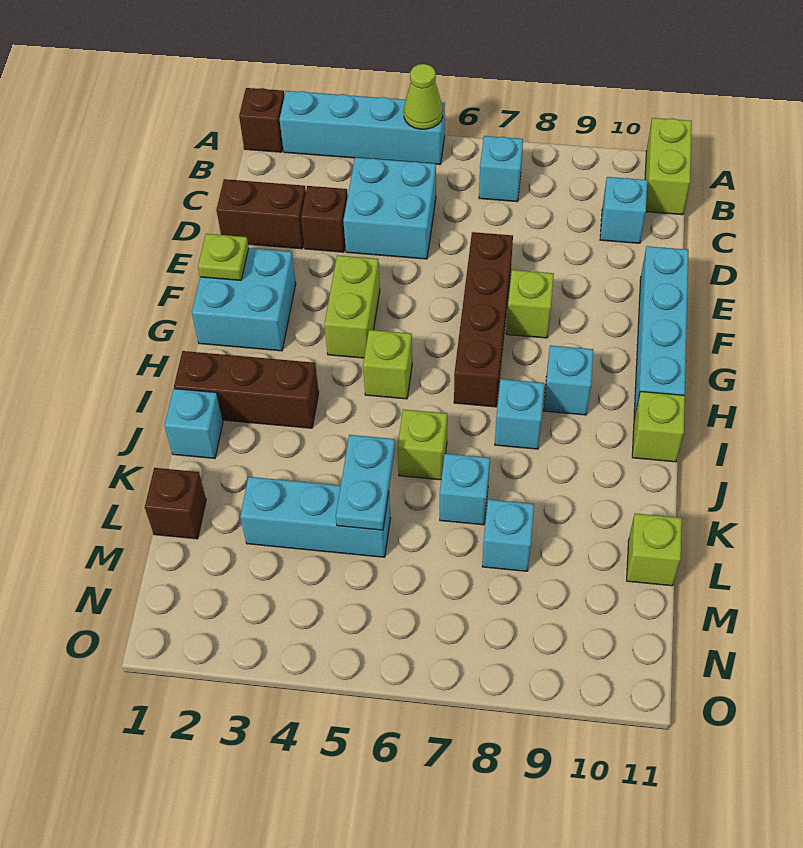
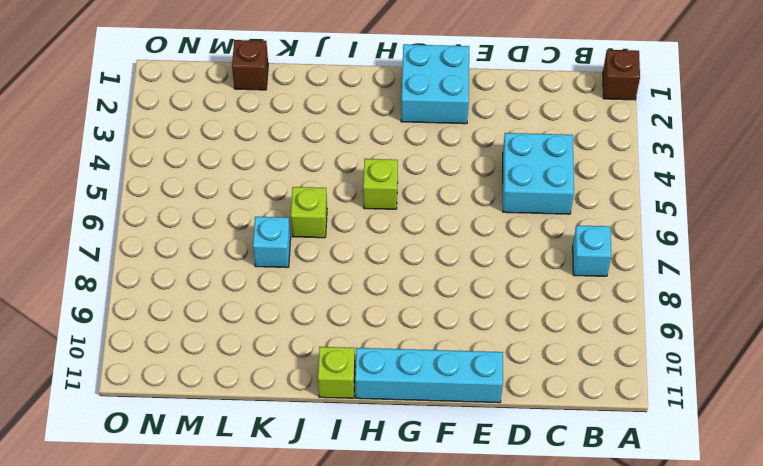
none -> cyan brick A2:A5 level 1
none -> lime brick A11:B11 level 1
none -> cyan brick C10 level 1

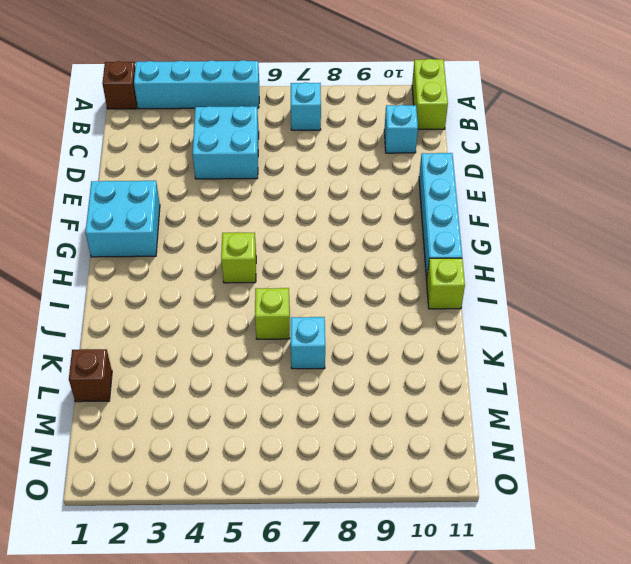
none -> brown brick D1:D2 level 1
none -> brown brick D3 level 1
none -> brown brick E7:H7 level 1

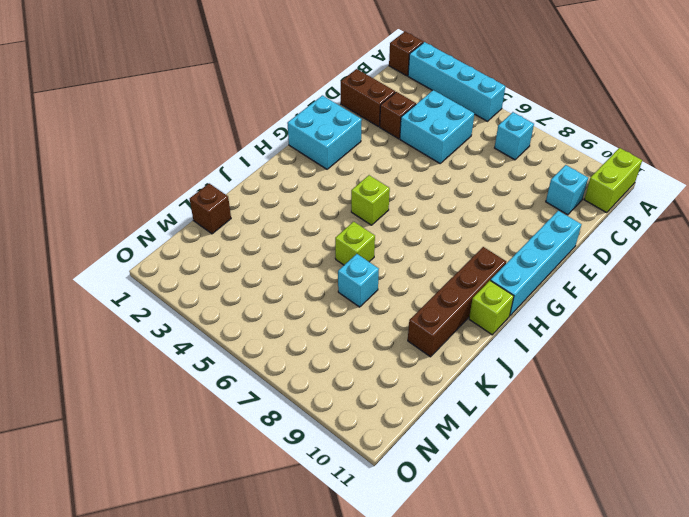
brown brick H10:K10 level 1 -> brown brick E7:H7 level 1
none -> lime brick F4:G4 level 1
none -> lime brick F8 level 1
none -> cyan brick H9 level 1

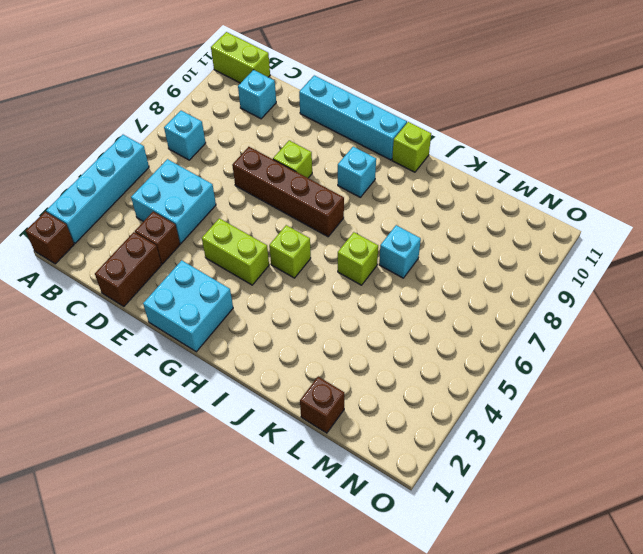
none -> brown brick I1:I3 level 1
none -> cyan brick I8 level 1
none -> cyan brick J1 level 1

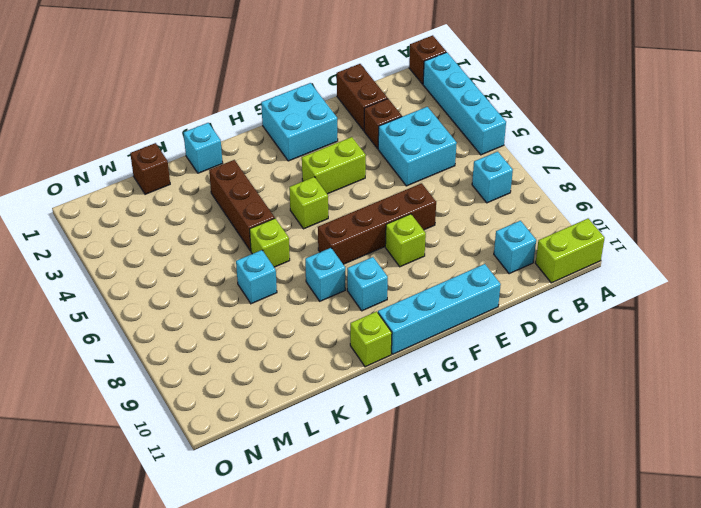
brown brick J3:J5 level 1 -> brown brick I1:I3 level 1
none -> cyan brick L3:L5 level 1
none -> cyan brick L8 level 1
none -> lime brick L11 level 1

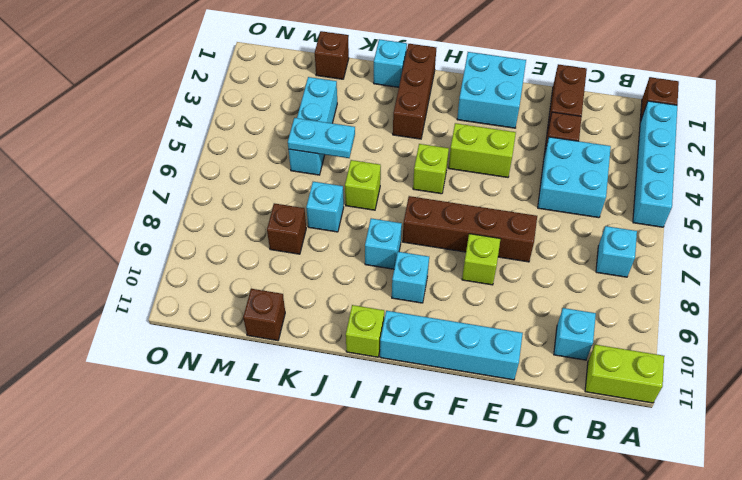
brown brick L8 level 1 -> cyan brick L8 level 1
brown brick L11 level 1 -> lime brick L11 level 1
none -> lime cone A5 level 2
none -> lime plate F1 level 2

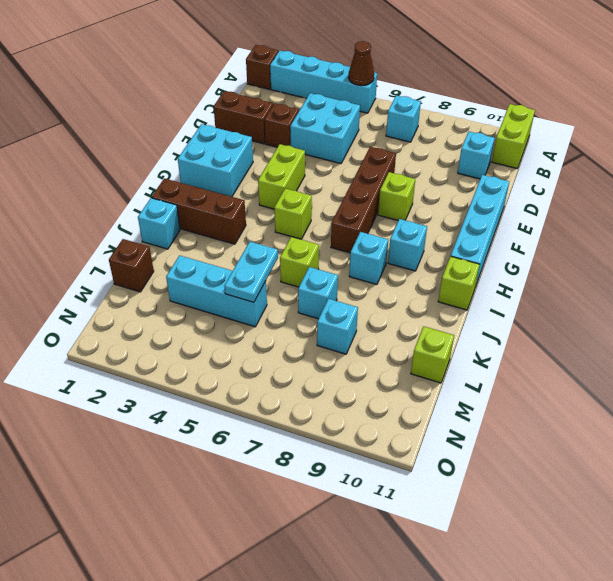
brown cone A5 level 2 -> lime cone A5 level 2
none -> lime plate F1 level 2

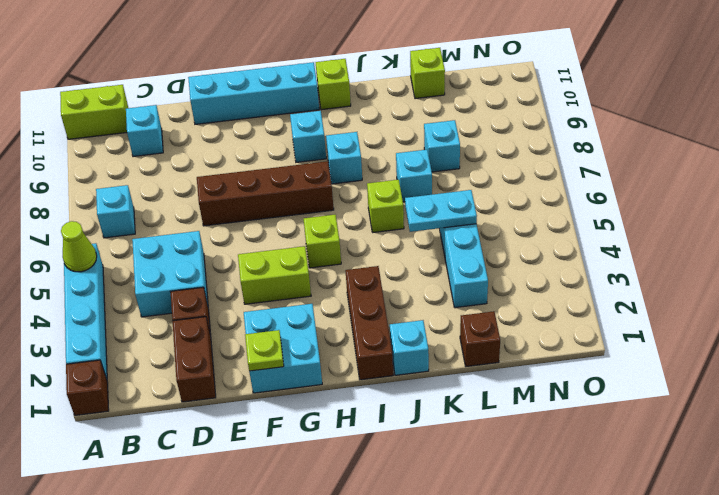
none -> lime brick F8 level 1

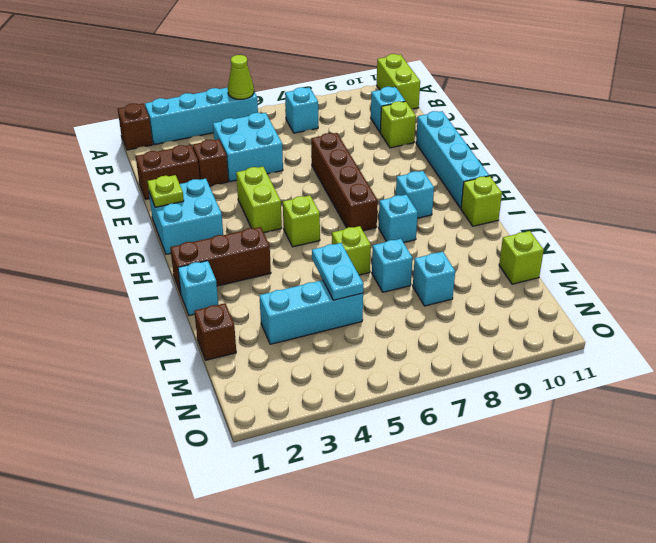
lime brick D10 level 1 -> lime brick F8 level 1

